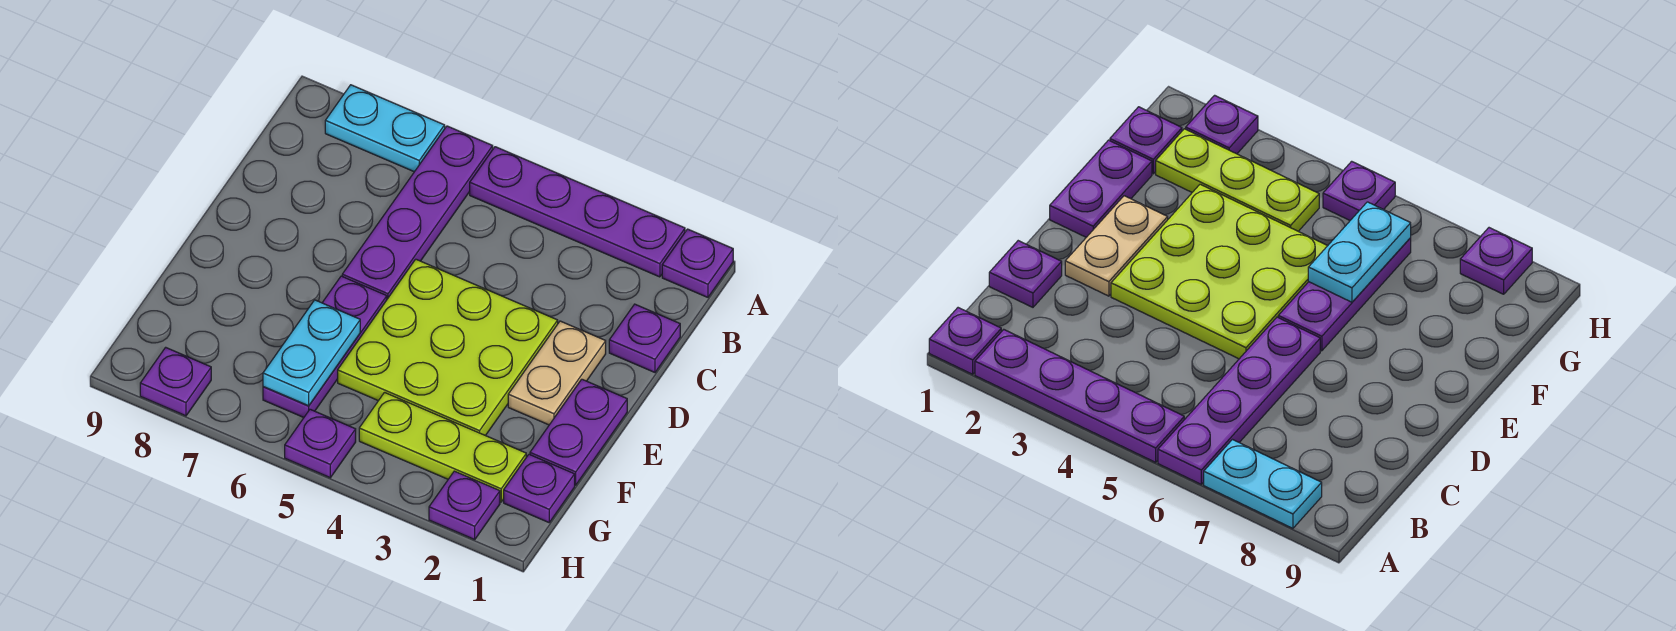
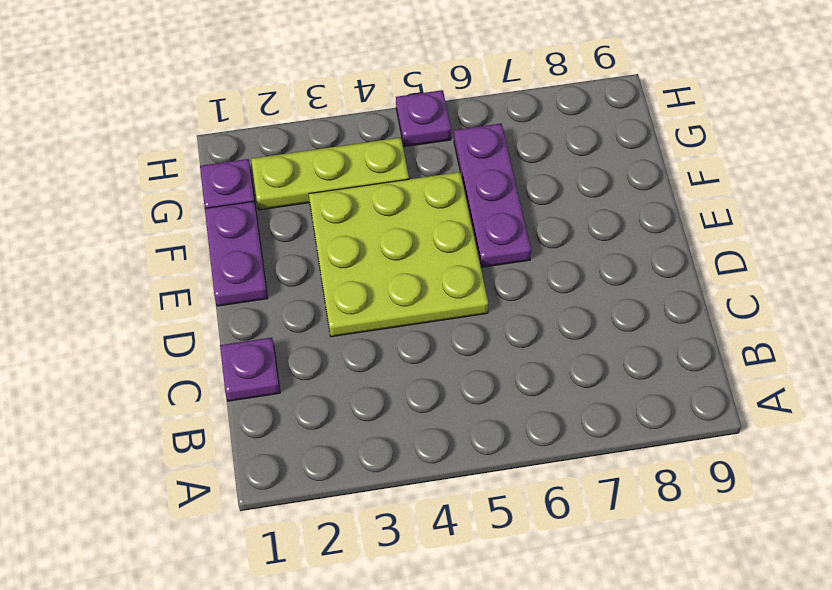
none -> purple plate A1 level 1
none -> purple plate A2:A5 level 1
none -> purple plate A6:D6 level 1

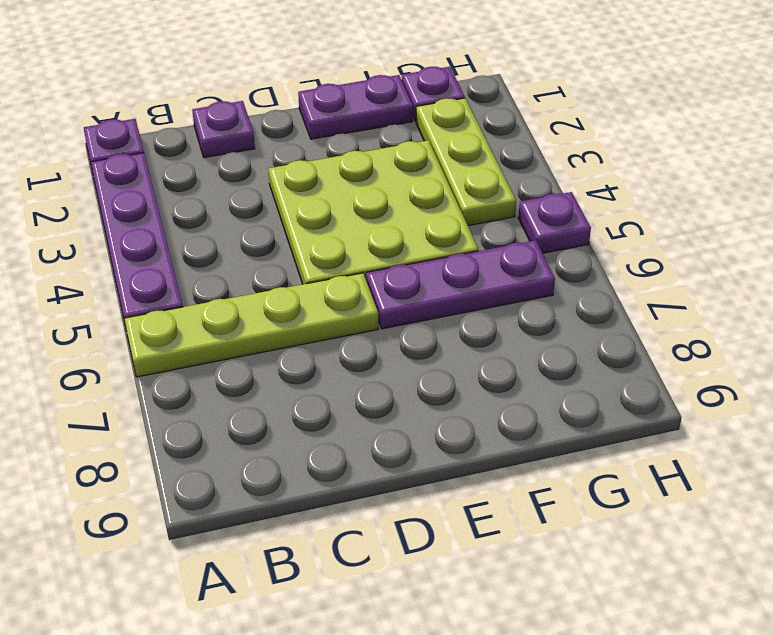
lime plate A6:D6 level 1 -> purple plate A6:D6 level 1
none -> cyan plate A7:A8 level 1
none -> tan plate D2:E2 level 1
none -> purple plate H2 level 1

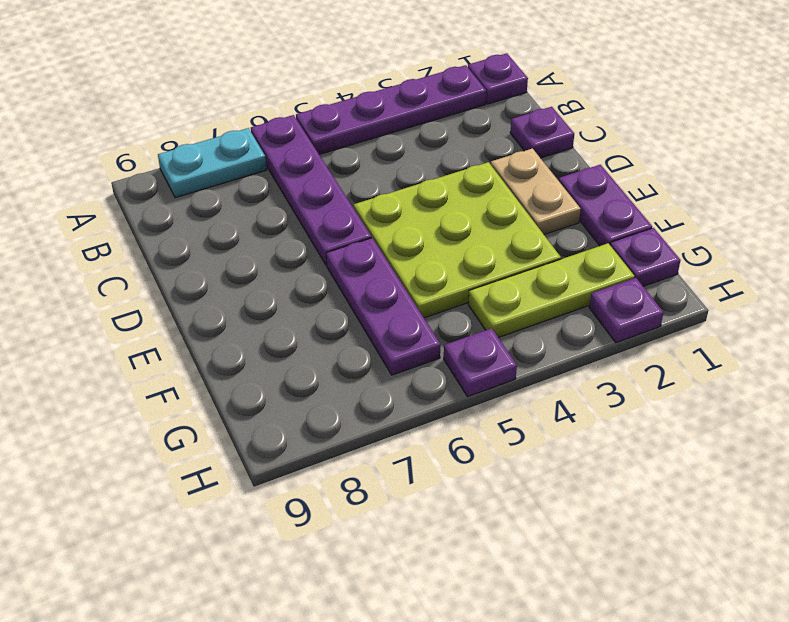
none -> purple plate H8 level 1
none -> cyan plate F6:G6 level 2

